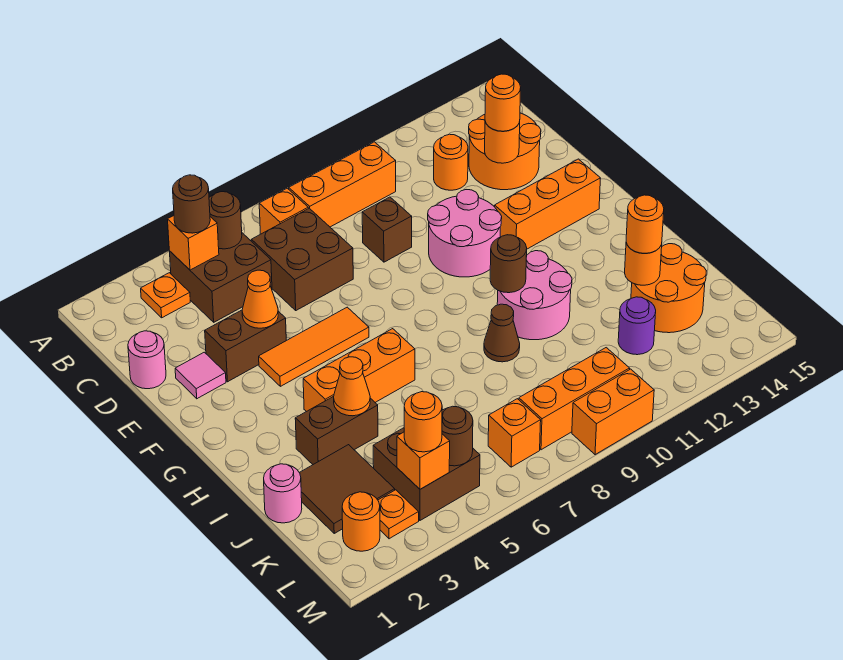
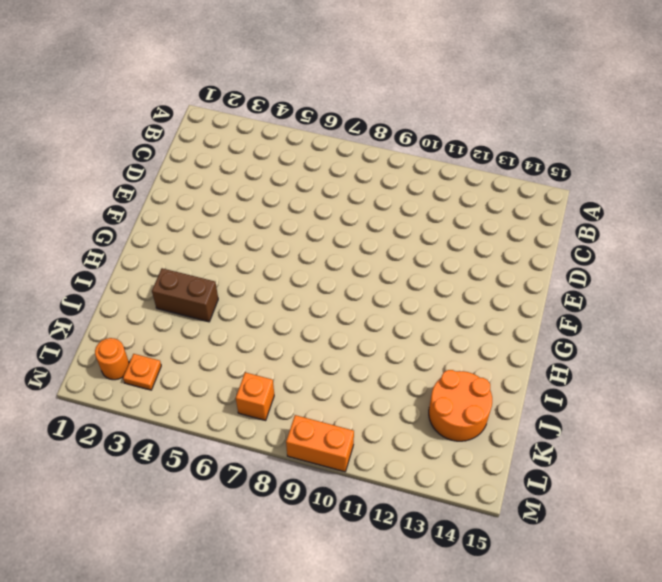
none -> orange plate B3 level 1
none -> brown brick B4:C5 level 1
none -> orange brick B7 level 1
none -> orange brick B8:B10 level 1

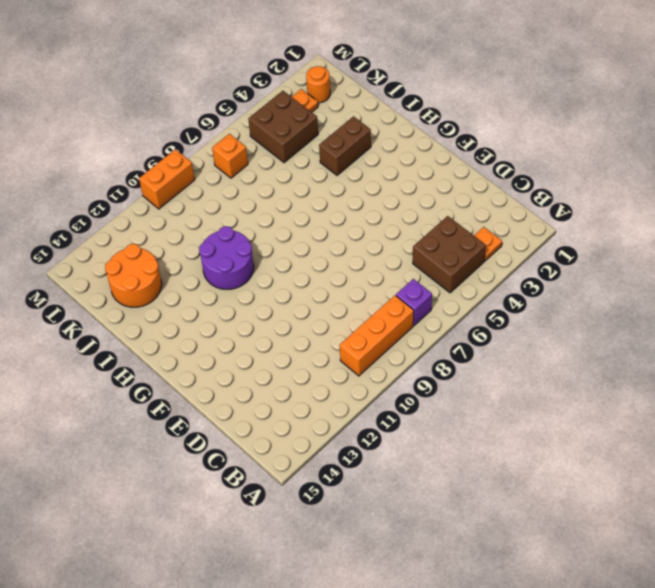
purple brick B7 level 1 -> orange brick B7 level 1
purple round brick H10:I11 level 1 -> pink round brick H10:I11 level 1
none -> brown brick C6:D7 level 1
none -> orange round brick C12 level 1
none -> orange round brick C13:D14 level 1
none -> pink round brick D1 level 1

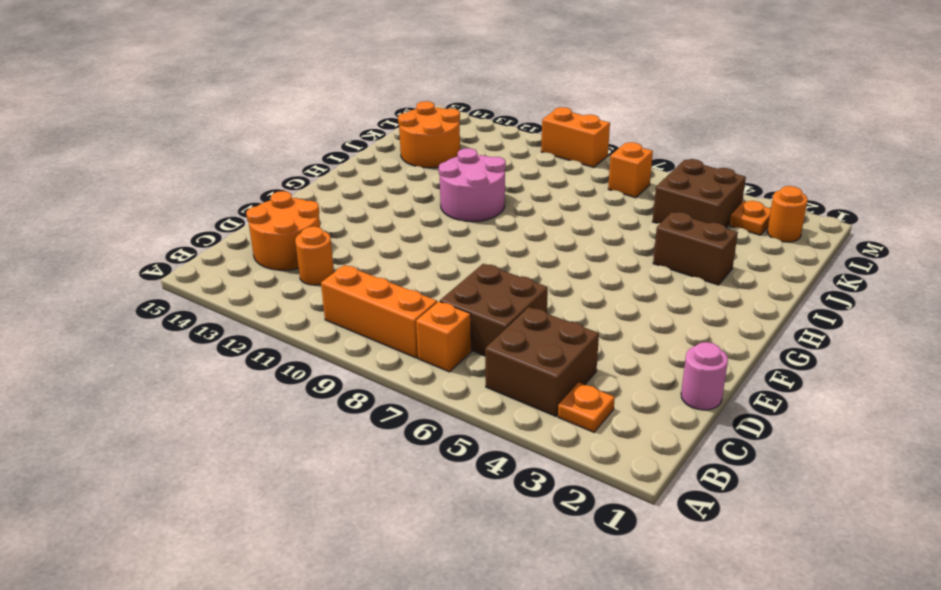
none -> brown brick D9 level 1
none -> pink tile E2 level 1
none -> brown brick E3:E4 level 1
none -> pink round brick E10:F11 level 1

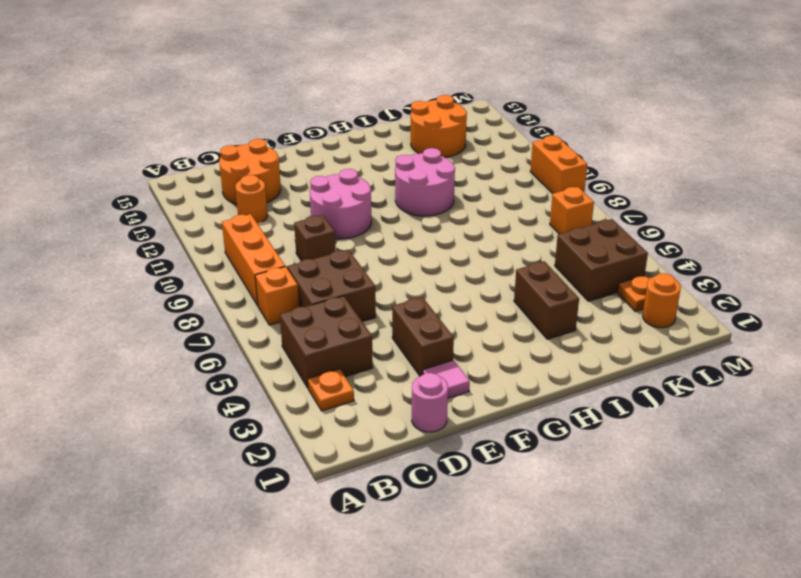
none -> orange tile F4:F6 level 1
none -> orange brick F12:F14 level 1
none -> orange brick H4:H6 level 1
none -> brown cone I9 level 1

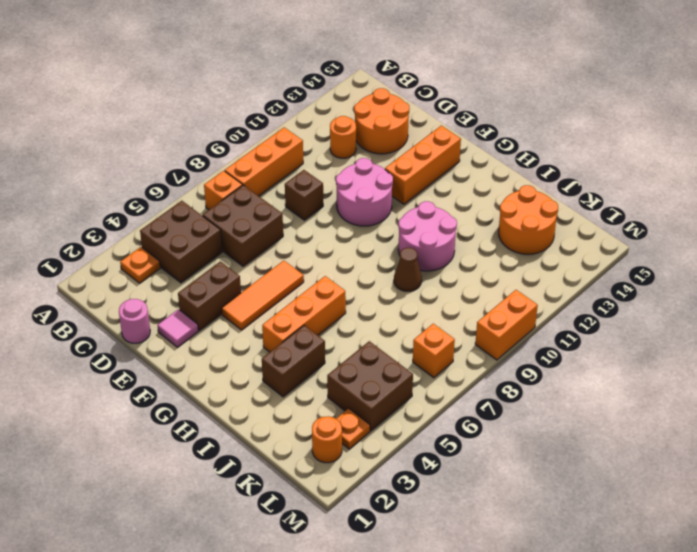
none -> pink round brick J1 level 1
none -> brown tile J2:K3 level 1
none -> purple round brick K12 level 1
none -> orange brick L8:L10 level 1

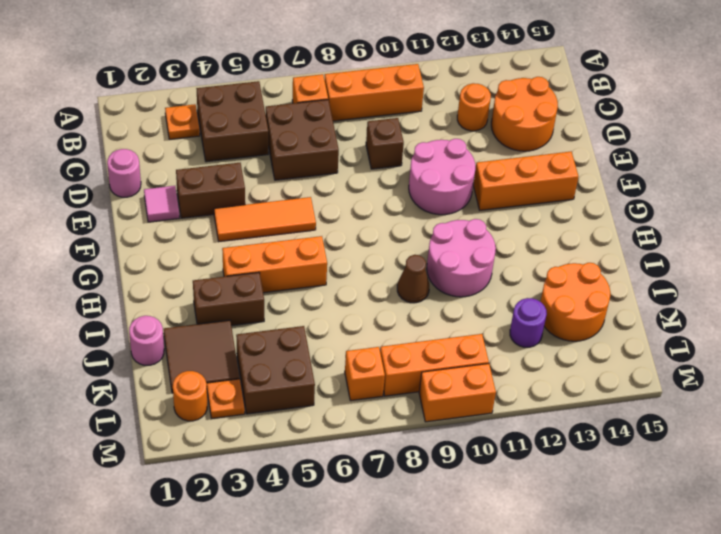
none -> orange brick B4 level 2
none -> brown round brick B5 level 2
none -> orange round brick D13 level 2
none -> orange cone E4 level 2

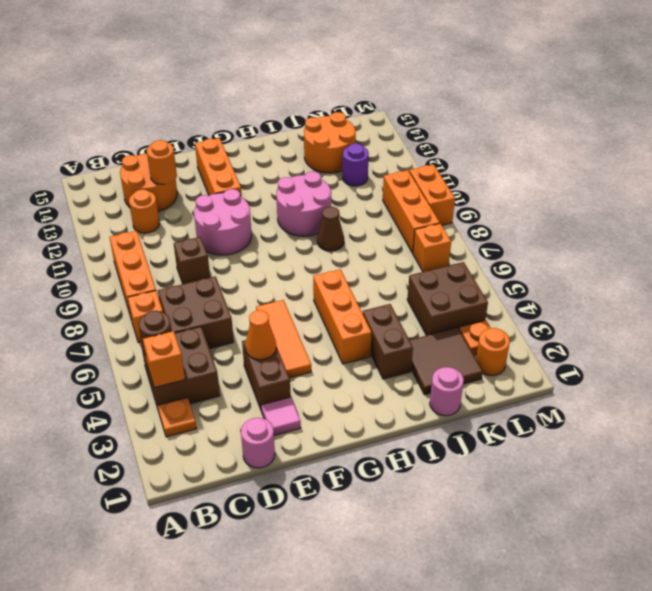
none -> brown round brick H10 level 2
none -> orange cone I4 level 2
none -> orange round brick J13 level 2
none -> orange brick L4 level 2

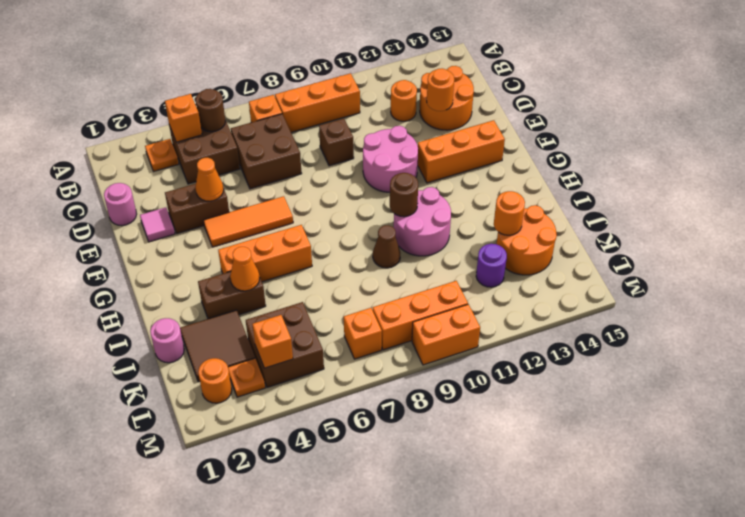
none -> brown round brick L5 level 2
none -> brown round brick B4 level 3
none -> orange round brick D13 level 3
none -> orange round brick J13 level 3

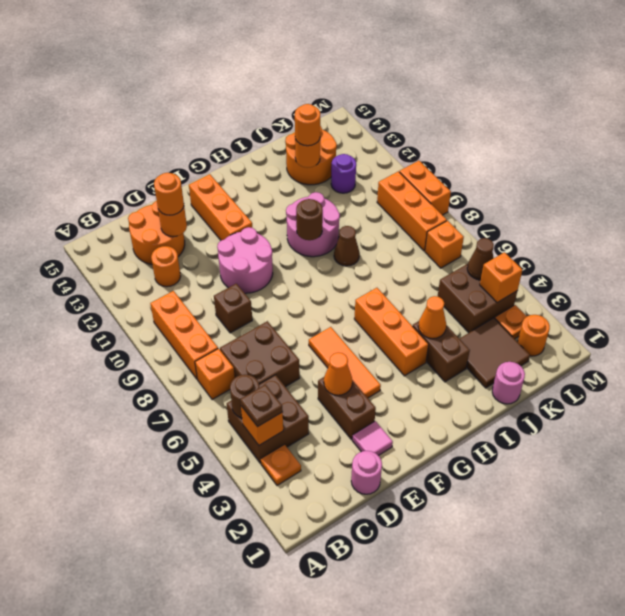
brown plate B4 level 3 -> brown round brick B4 level 3
brown cone L5 level 2 -> brown round brick L5 level 2
none -> orange round brick L4 level 3

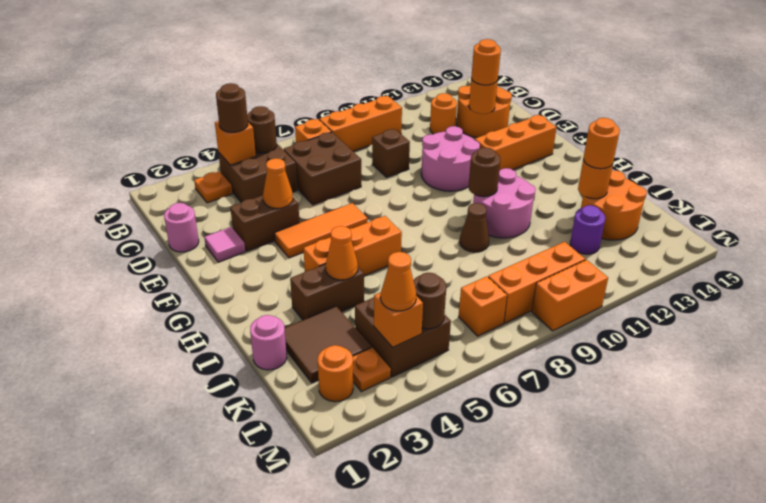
orange cone L4 level 3 -> orange round brick L4 level 3

